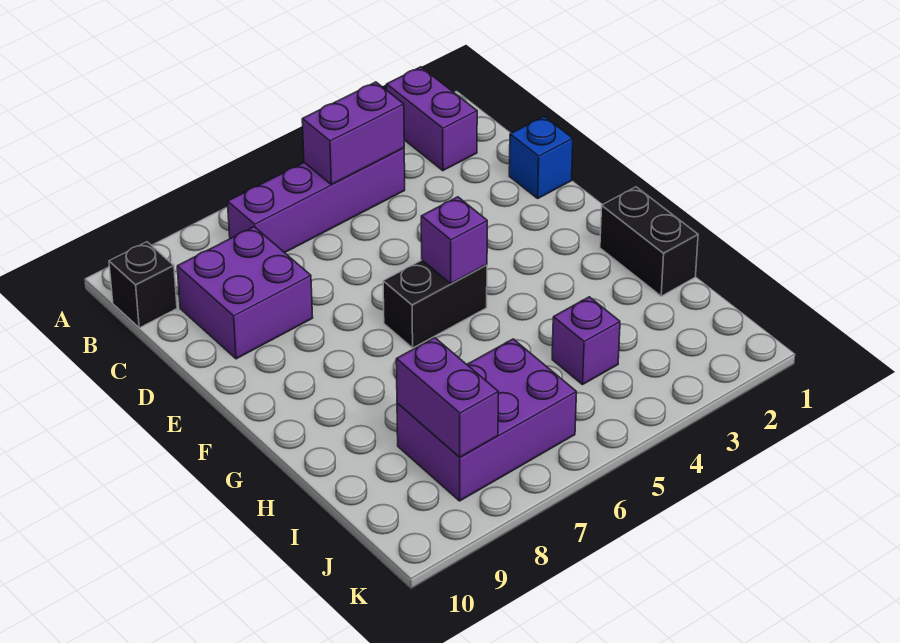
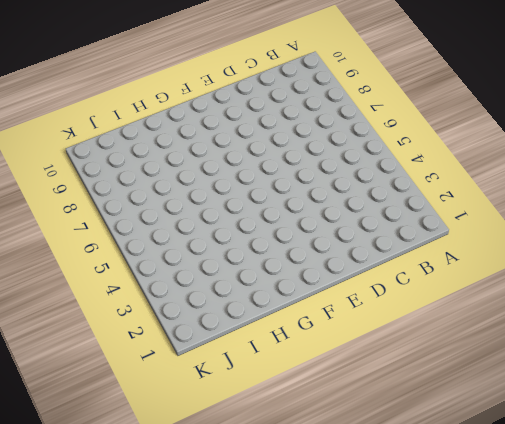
none -> purple brick A2:B2 level 1
none -> purple brick B4:B7 level 1
none -> black brick B10 level 1

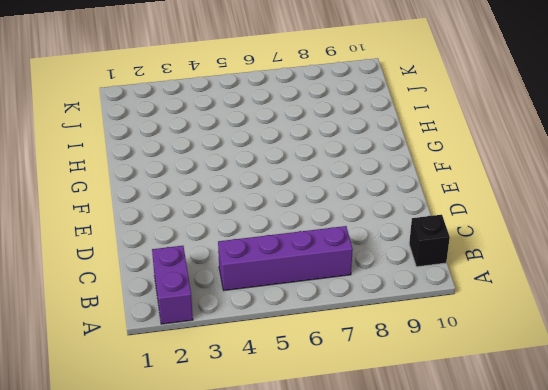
none -> purple brick C8:D9 level 1
none -> blue brick D1 level 1
none -> black brick F5:F6 level 1

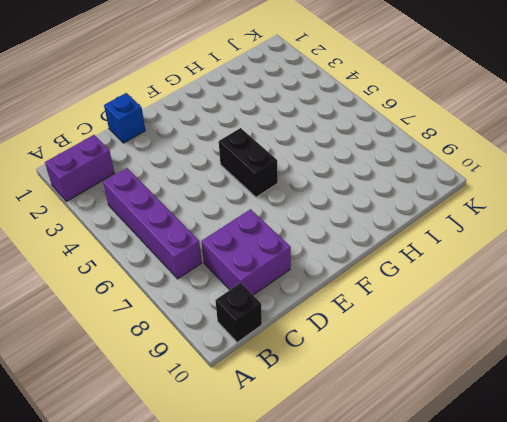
none -> black brick G1:H1 level 1
none -> purple brick I4 level 1
none -> purple brick I6:J8 level 1

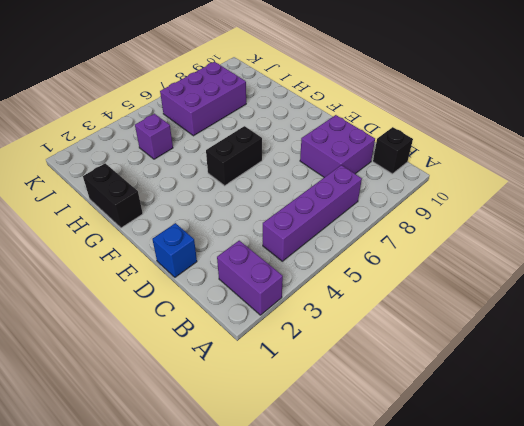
none -> purple brick B4:B5 level 2
none -> purple brick F5 level 2
none -> purple brick I8:J8 level 2

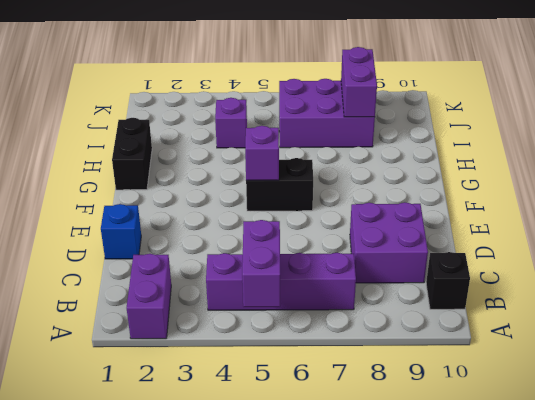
purple brick A5:B5 level 2 -> purple brick B4:B5 level 2

